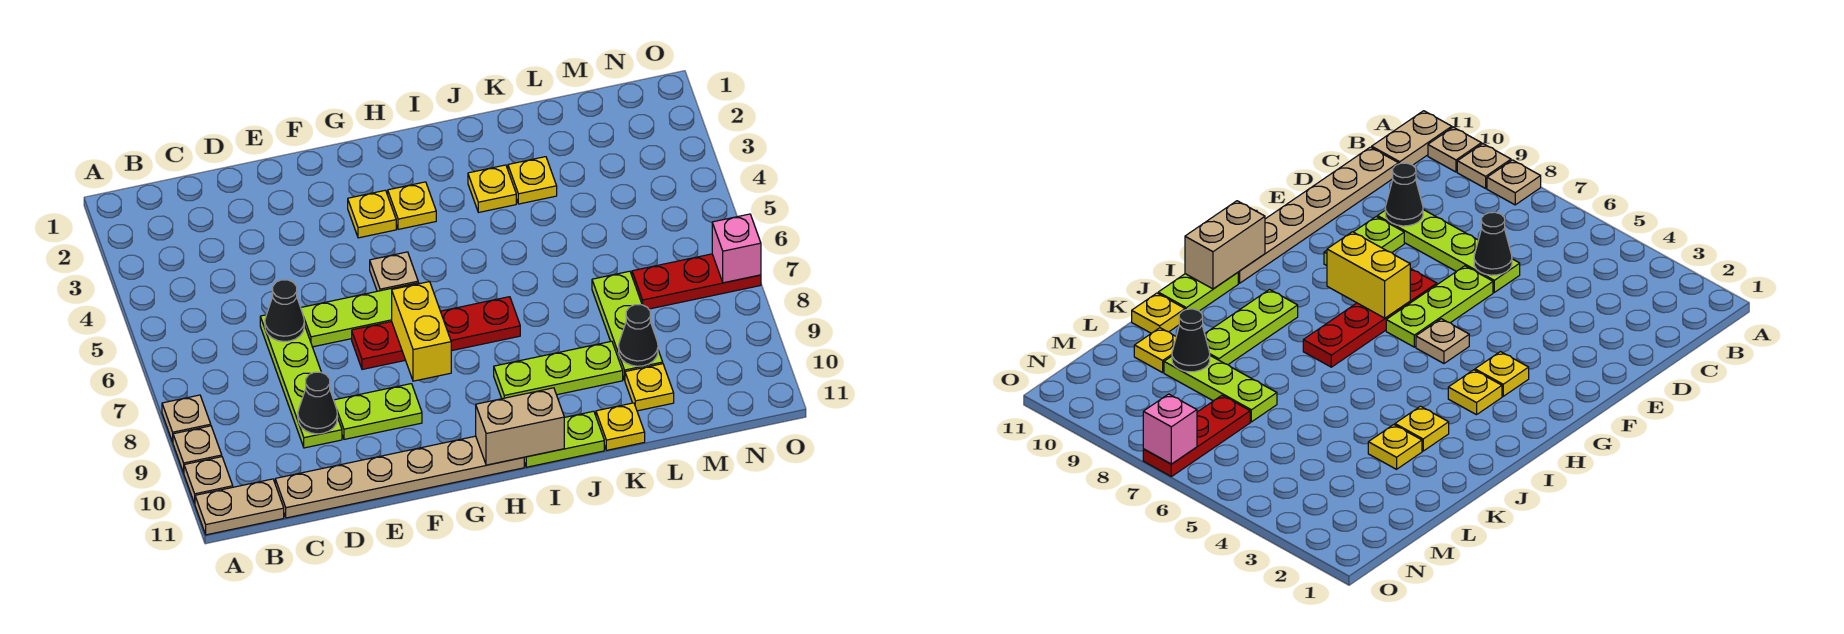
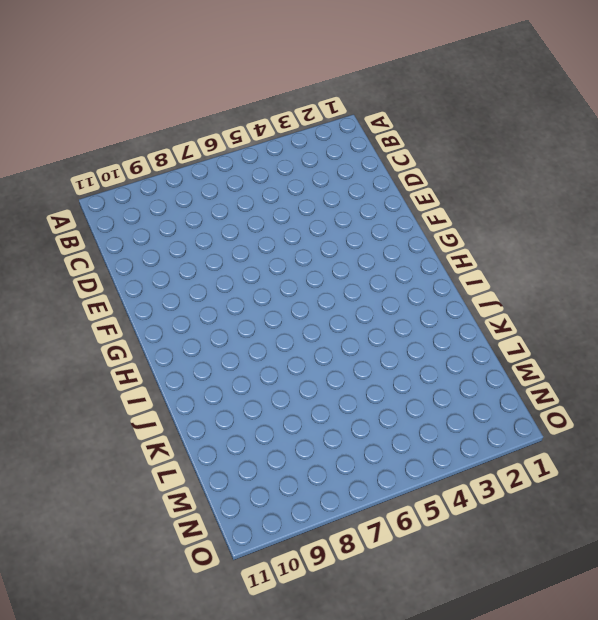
none -> tan plate A8 level 1
none -> tan plate A9 level 1
none -> tan plate A10 level 1

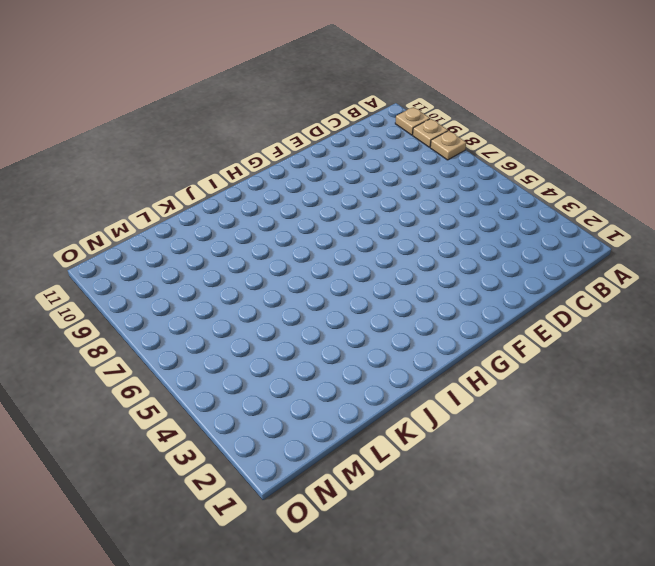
none -> tan plate A11:B11 level 1
none -> tan plate C11:H11 level 1
none -> lime plate D6:D9 level 1

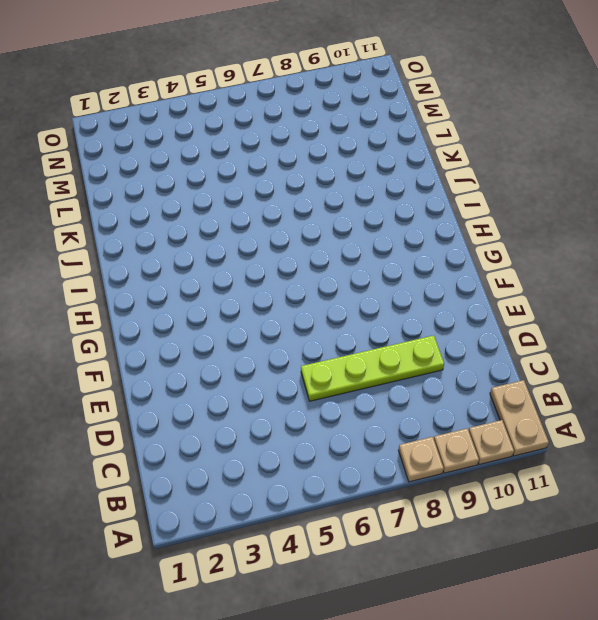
none -> tan plate C11:H11 level 1
none -> lime plate E6:G6 level 1
none -> lime plate E9:F9 level 1

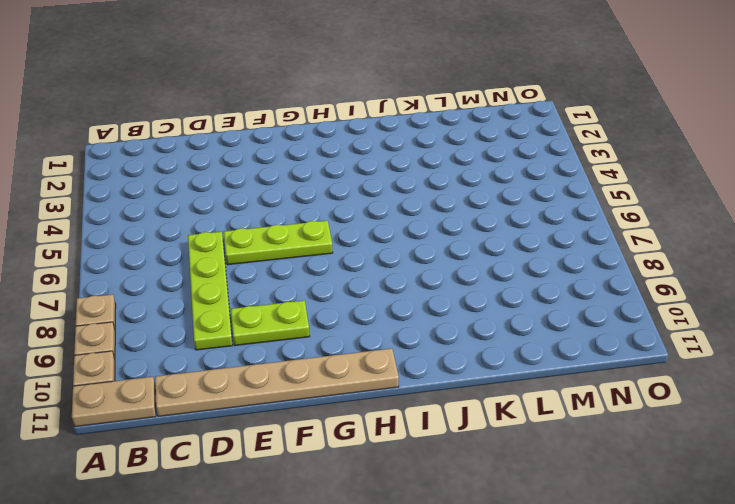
none -> red plate F7:I7 level 1
none -> yellow plate G3 level 1
none -> tan plate G5 level 1

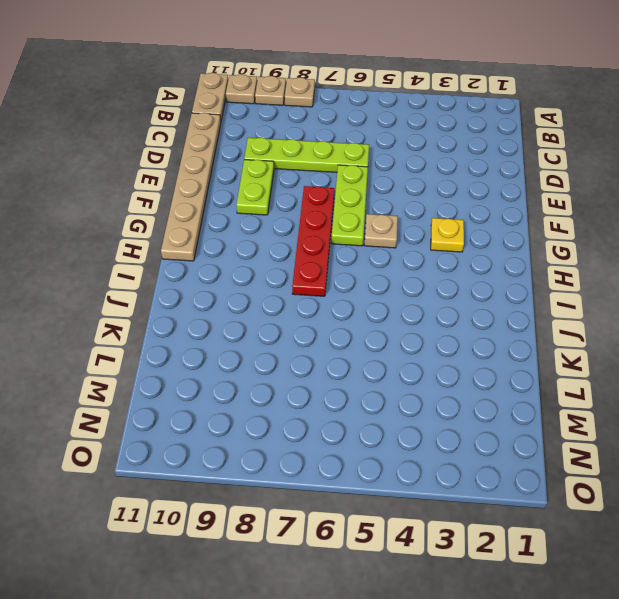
none -> yellow plate H3 level 1
none -> lime plate I9:K9 level 1
none -> lime plate I11:J11 level 1

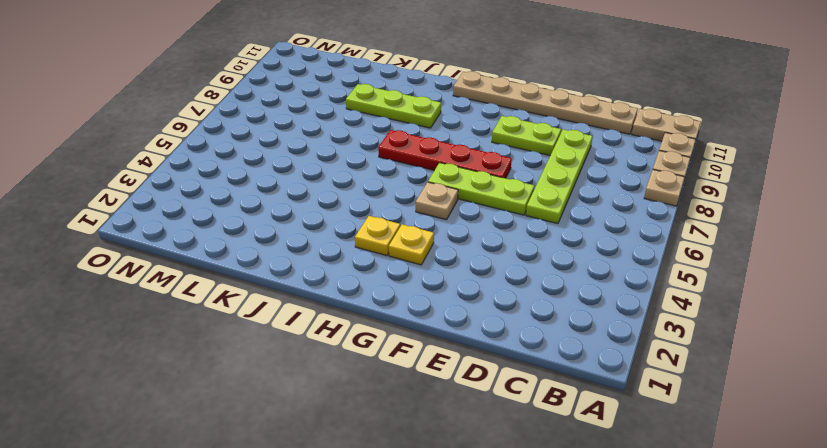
none -> lime plate I11:J11 level 1
none -> yellow plate J3 level 1
none -> yellow plate K3 level 1

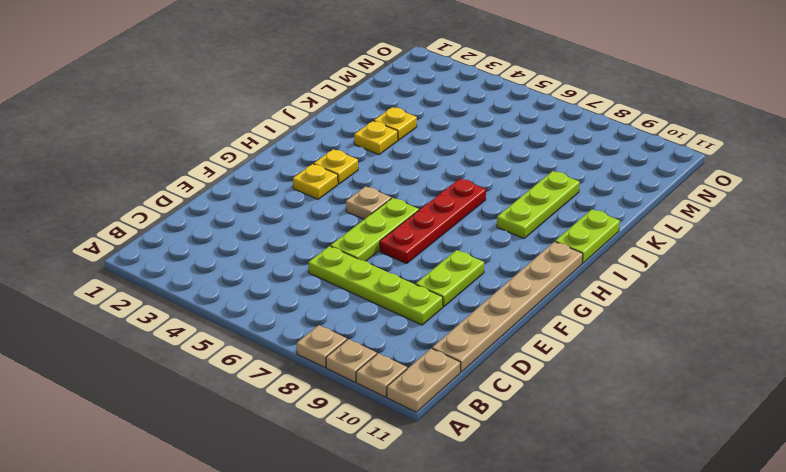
none -> yellow plate K11 level 1
none -> lime plate L7:L9 level 1
none -> yellow plate L10 level 1

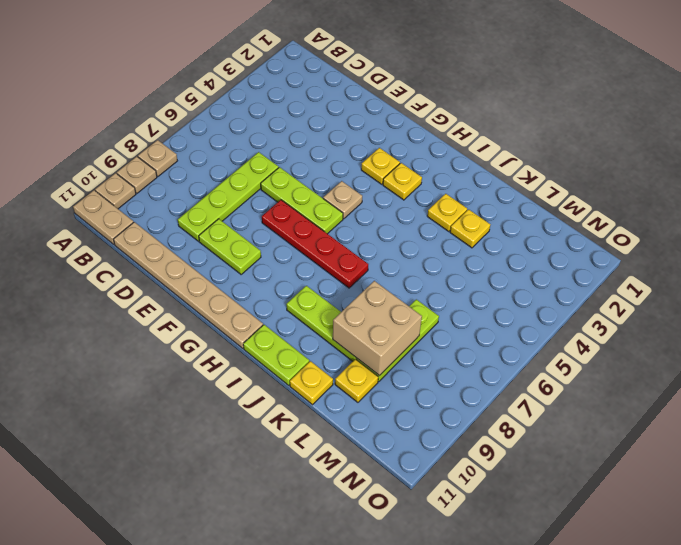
tan brick K8:L9 level 2 -> black cone L9 level 2
none -> red plate M7:O7 level 1
none -> black cone D6 level 2
none -> black cone D9 level 2

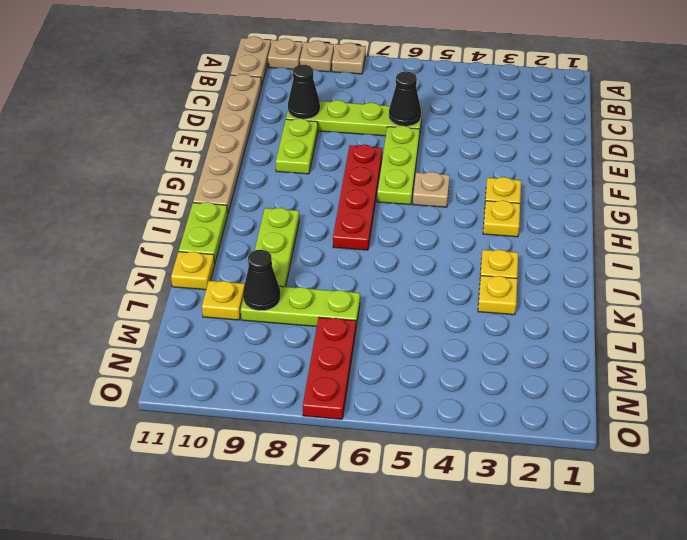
none -> yellow brick G7:G8 level 2
none -> tan brick H11:I11 level 2
none -> pink brick O7 level 2

